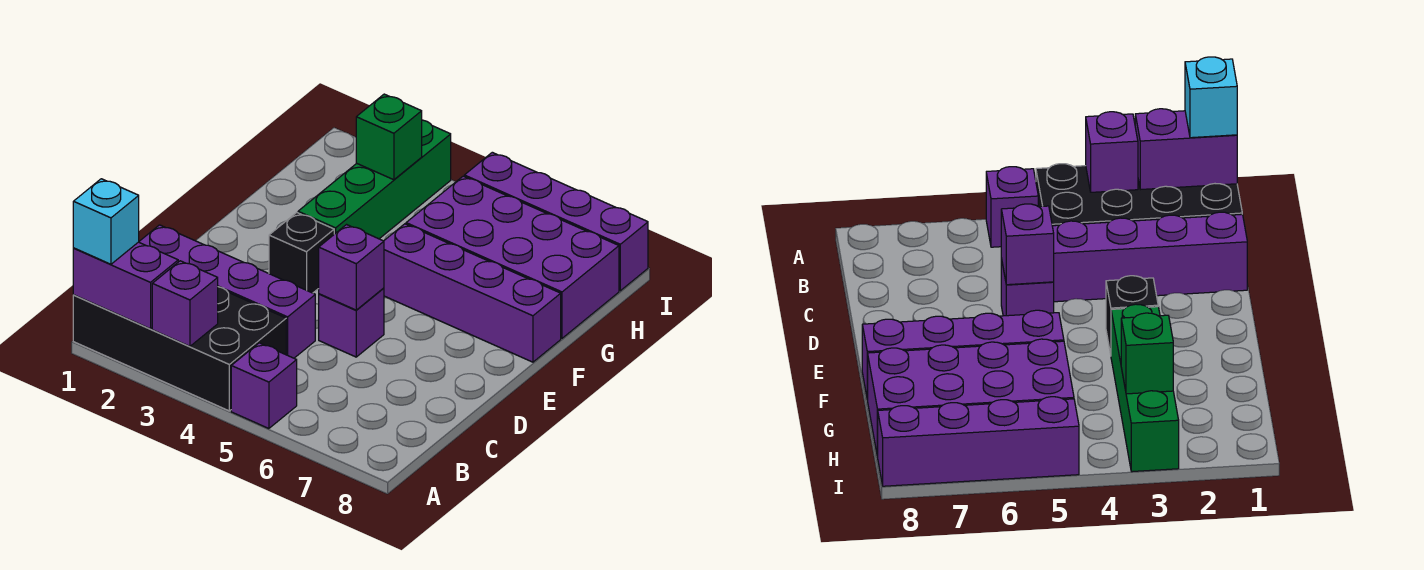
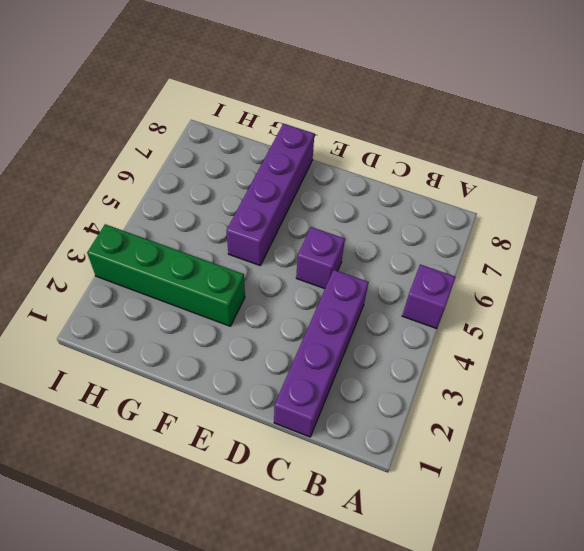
none -> black brick A1:B4 level 1
none -> black brick E3 level 1
none -> purple brick G5:H8 level 1

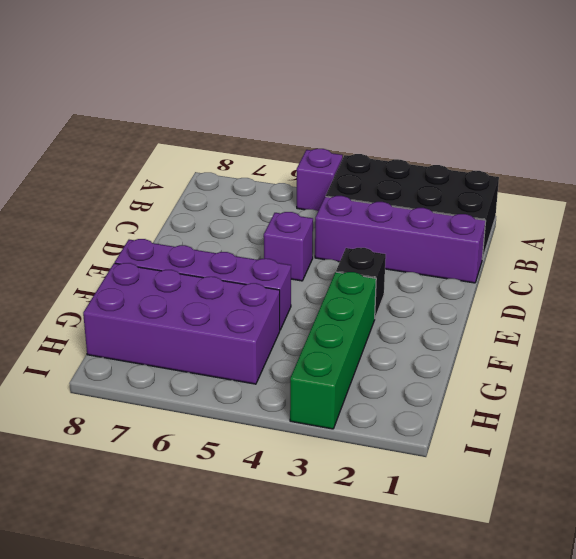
none -> purple brick I5:I8 level 1
none -> purple brick A1:A2 level 2
none -> purple brick A3 level 2

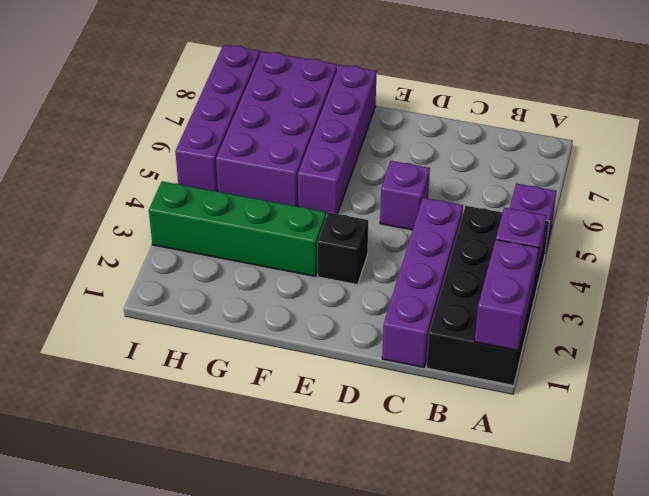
none -> purple brick D5 level 2
none -> green brick H3 level 2
none -> cyan brick A1 level 3

